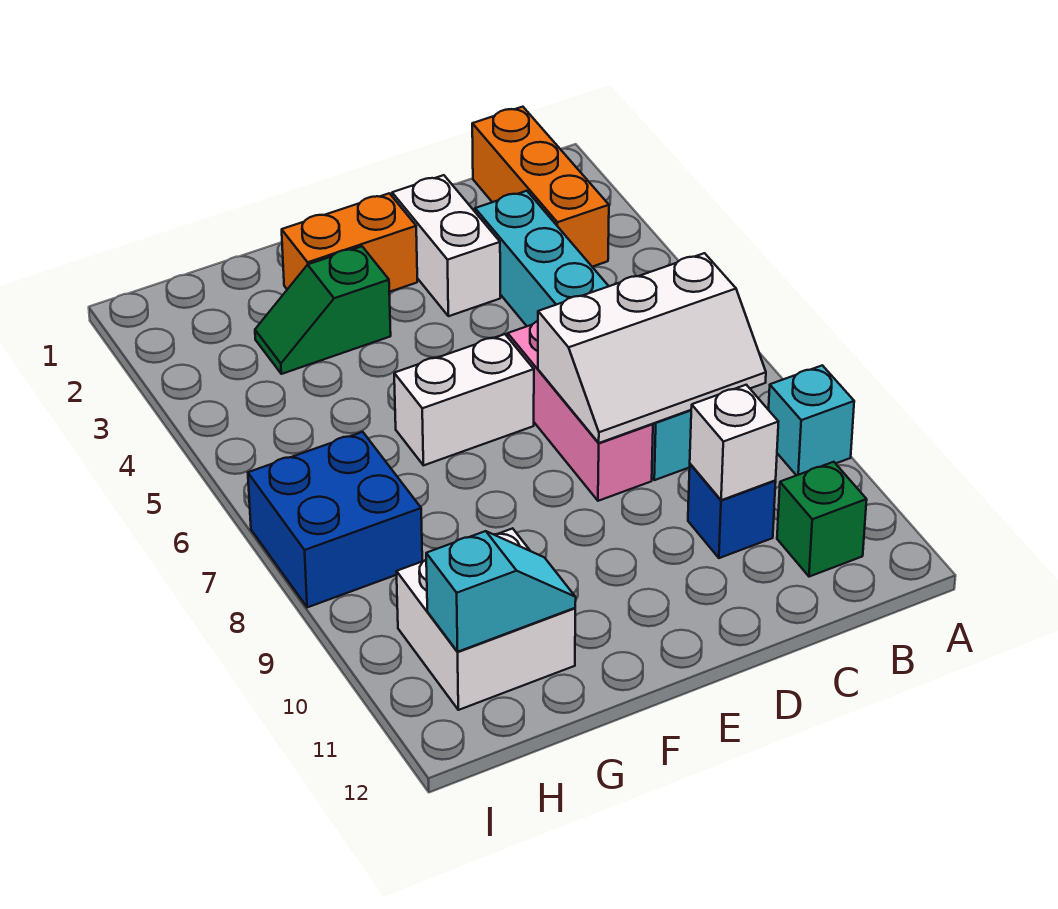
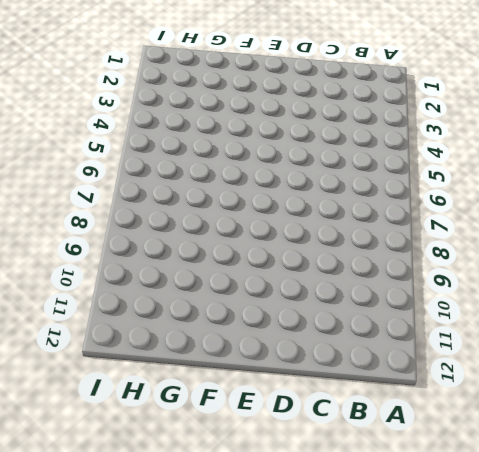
none -> cyan brick A9 level 1
none -> orange brick B1:B3 level 1
none -> green brick B11 level 1

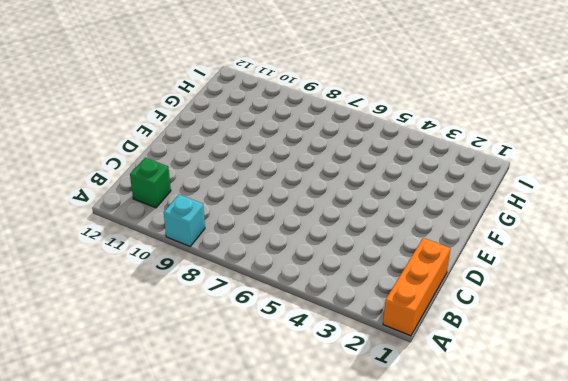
orange brick A1:C1 level 1 -> orange brick B1:B3 level 1
none -> cyan brick C3:C8 level 1
none -> blue brick C10 level 1
none -> white brick D2:D3 level 1

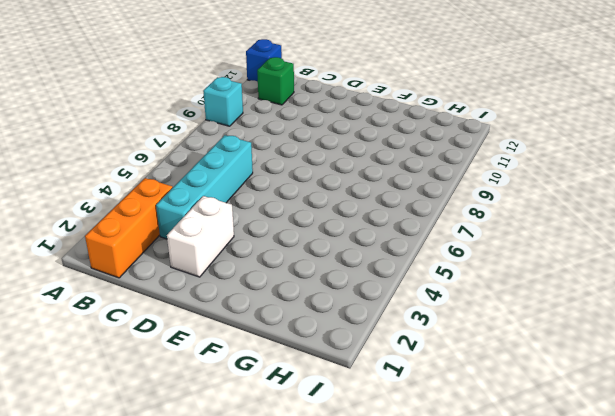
blue brick A12 level 1 -> blue brick C10 level 1
cyan brick C3:C6 level 1 -> cyan brick C3:C8 level 1
none -> pink brick D6:D8 level 1
none -> orange brick E2:F2 level 1
none -> white brick E6:F6 level 1

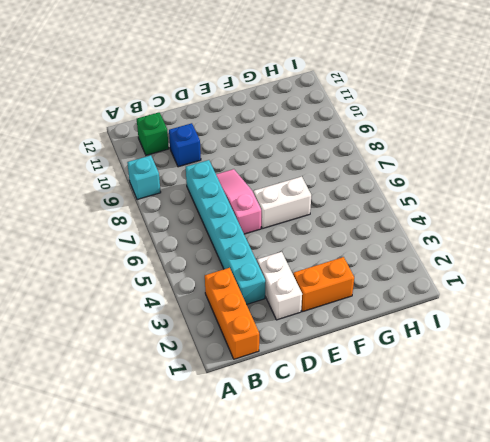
pink slope D6:D8 level 1 top 6 -> pink brick D6:D8 level 1
none -> green slope F3:G3 level 1 top F
none -> white brick G10:H11 level 1
none -> blue brick H7:I8 level 1

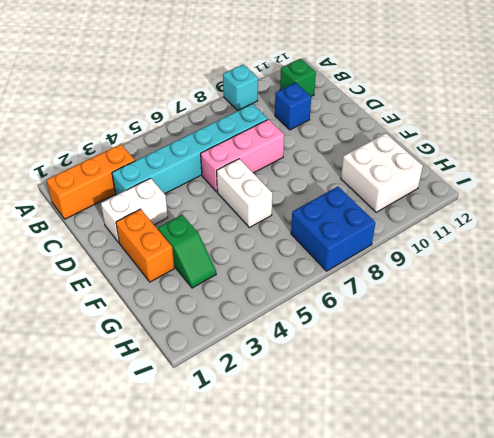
none -> white slope B7:D8 level 2 top 7
none -> white brick C10 level 2
none -> cyan slope G11:H11 level 2 top H

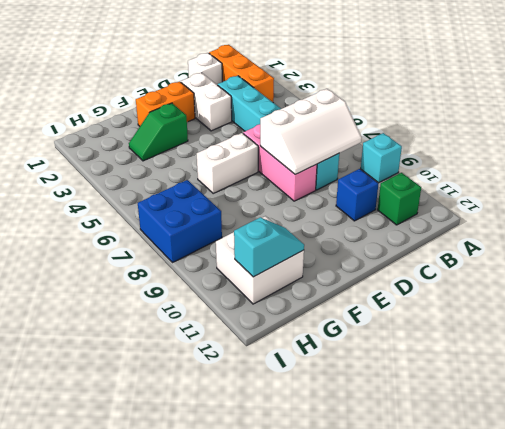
white brick C1 level 1 -> white brick C10 level 2

